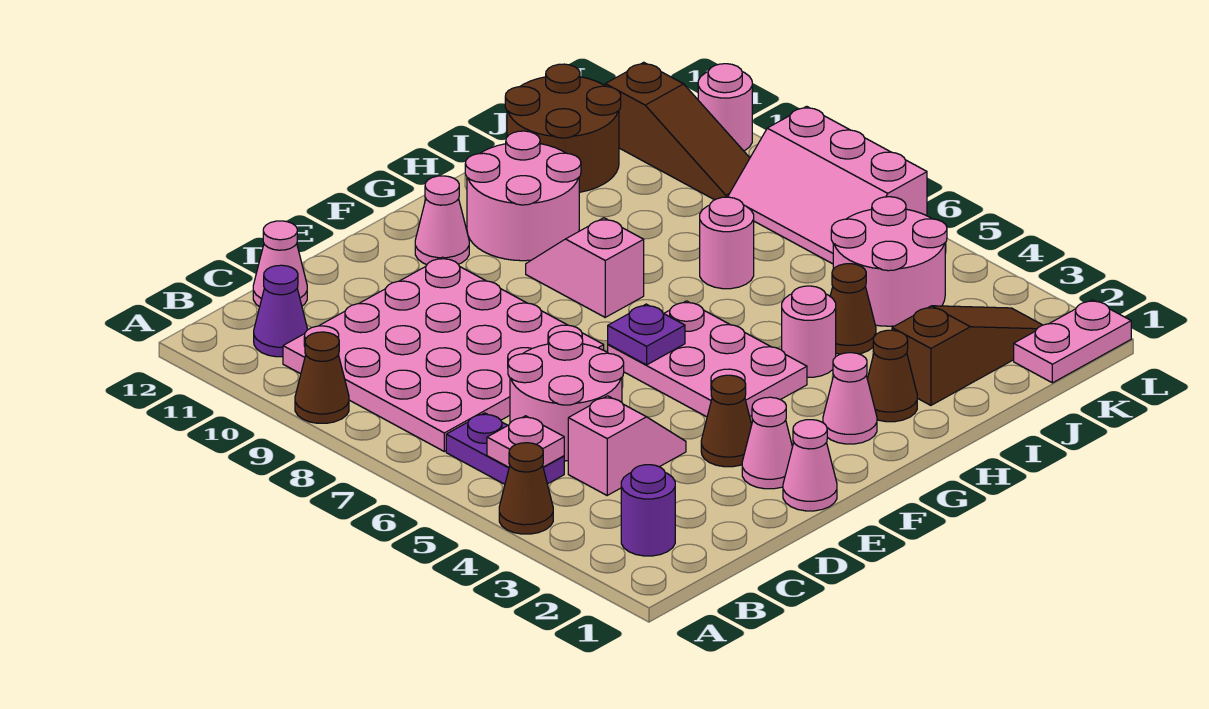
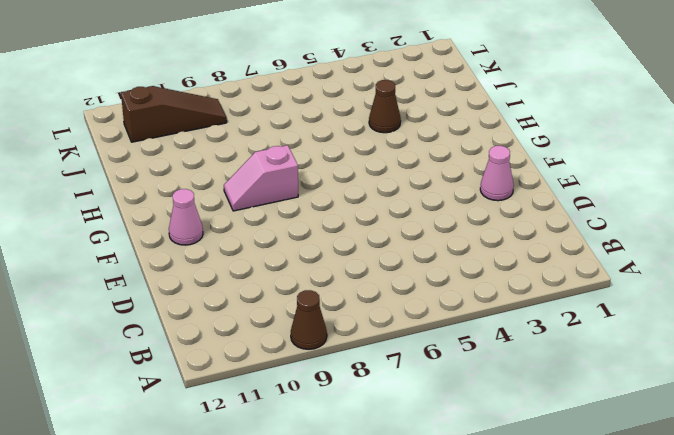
none -> brown cone A4 level 1
none -> purple round brick B2 level 1
none -> purple plate B5:B6 level 1
none -> pink plate B7:E10 level 1

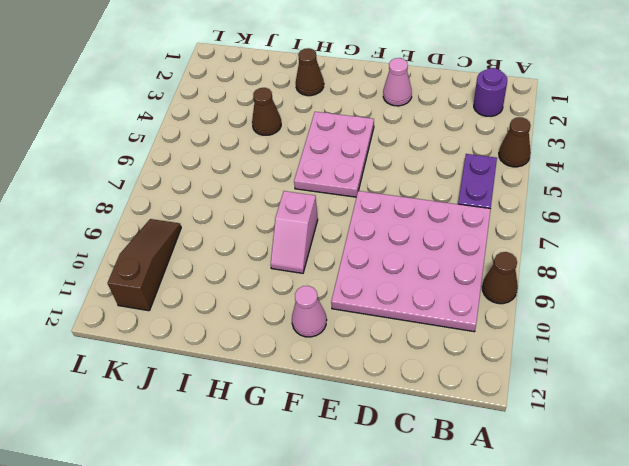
none -> purple cone B11 level 1
none -> pink slope C4:D4 level 1 top C
none -> pink round brick C5:D6 level 1
none -> pink cone C12 level 1

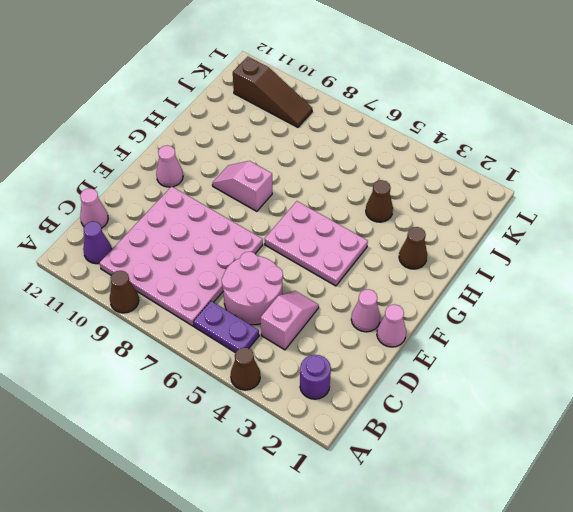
none -> brown cone E3 level 1
none -> pink cone G2 level 1
none -> pink round brick G10:H11 level 1
none -> pink round brick H4 level 1

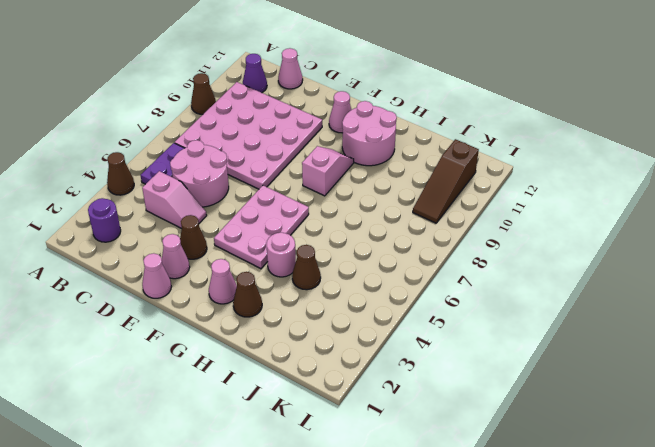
none -> brown slope I2:K2 level 1 top I
none -> pink round brick I7 level 1
none -> brown round brick I11:J12 level 1
none -> pink round brick J4:K5 level 1

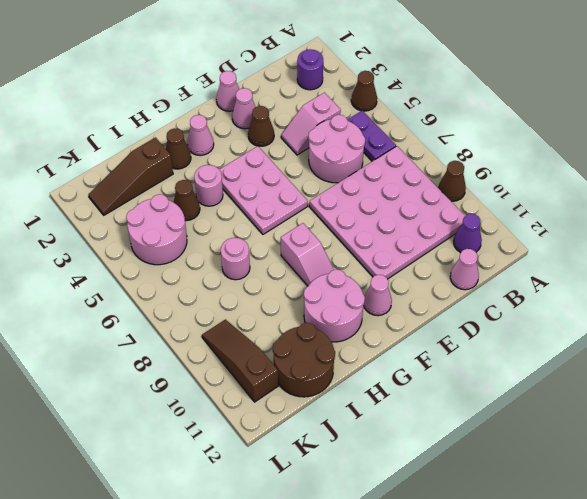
none -> pink plate K1:L1 level 1
none -> pink slope K6:L8 level 1 top L
none -> pink round brick L10 level 1
none -> pink plate B5 level 2

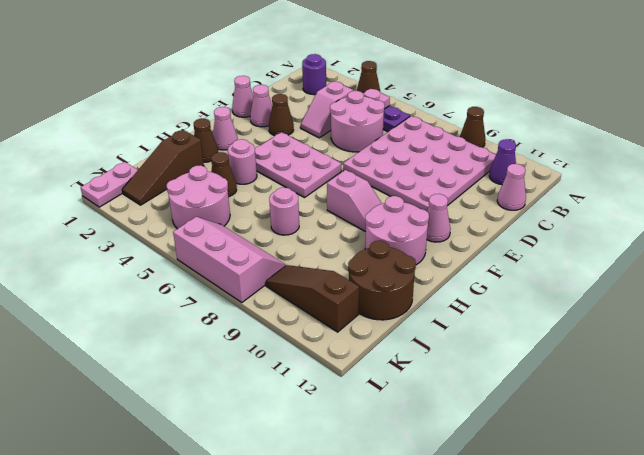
none -> pink round brick L10 level 1
none -> purple plate F6 level 2

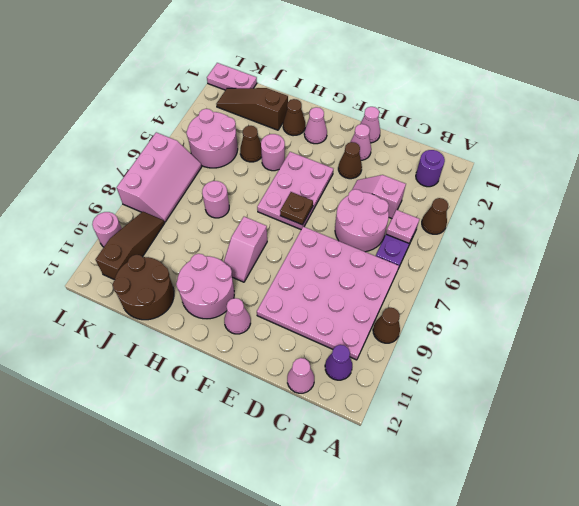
brown plate F6 level 2 -> purple plate F6 level 2

